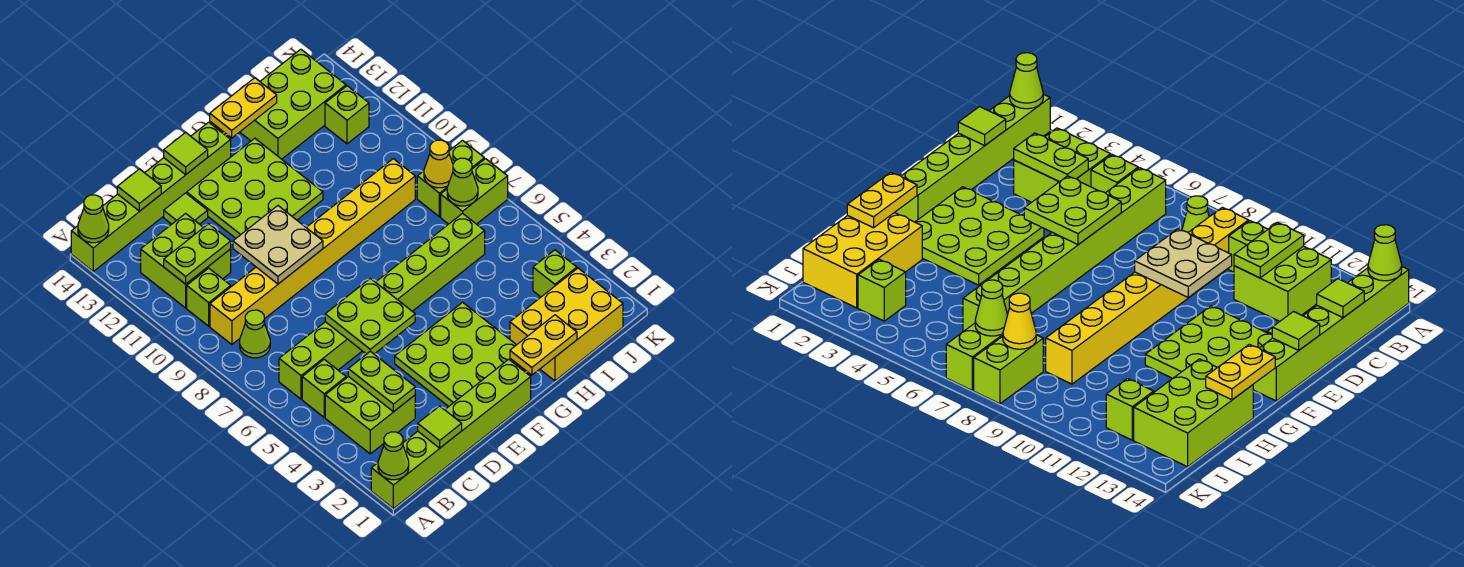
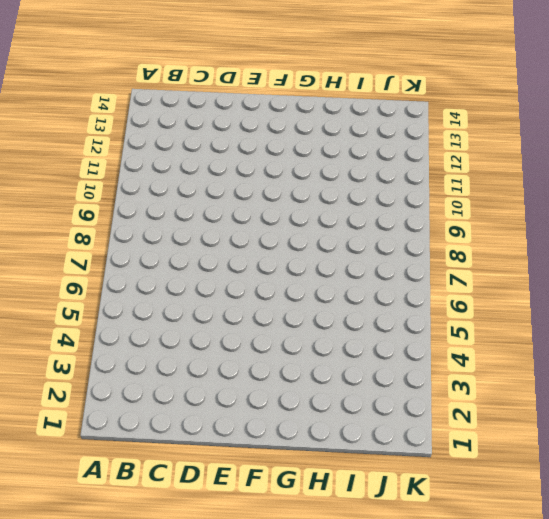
none -> lime brick A1:F1 level 1
none -> lime brick A14:F14 level 1
none -> lime brick B3:C4 level 1
none -> lime brick B5 level 1

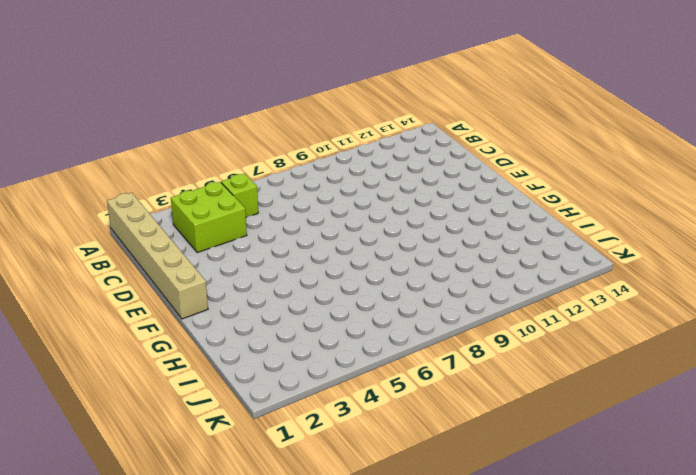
tan brick A1:F1 level 1 -> lime brick A1:F1 level 1
none -> lime brick A14:F14 level 1
none -> lime brick B6:I6 level 1
none -> lime cone B8 level 1
none -> yellow brick B9:I9 level 1

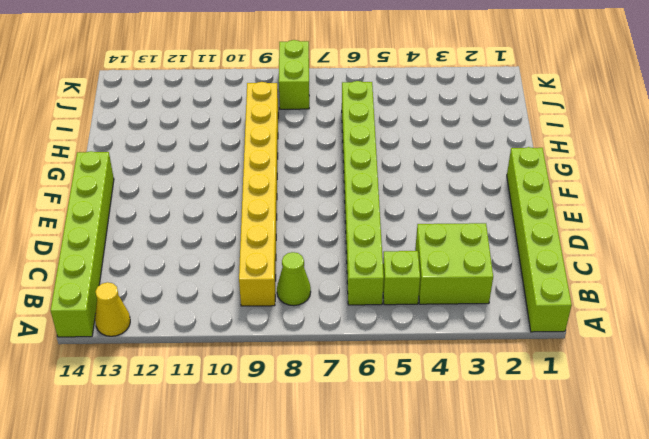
yellow cone A13 level 1 -> yellow cone J8 level 2
none -> lime brick B10 level 1
none -> lime brick B11:C12 level 1
none -> lime tile D13 level 1
none -> lime plate E2:G4 level 1

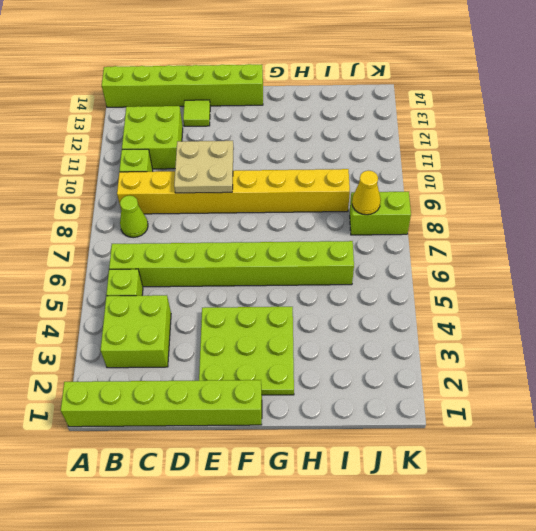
none -> lime plate E11:G13 level 1
none -> yellow brick H1:J2 level 1
none -> lime brick H13:J14 level 1
none -> lime brick J3 level 1

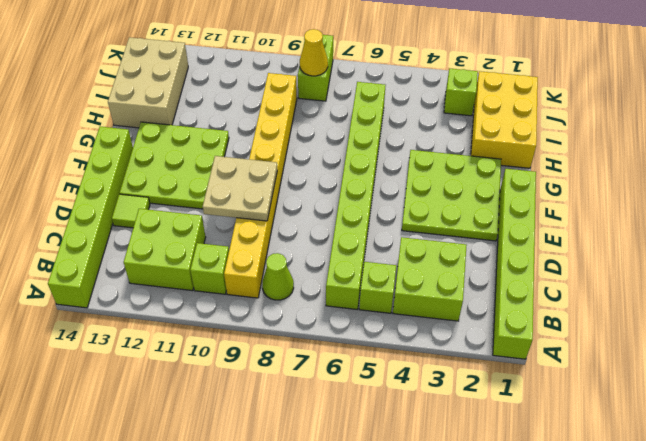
tan brick H13:J14 level 1 -> lime brick H13:J14 level 1
none -> lime brick J7:K7 level 1
none -> lime brick J12 level 1
none -> lime cone A1 level 2
none -> lime cone A14 level 2

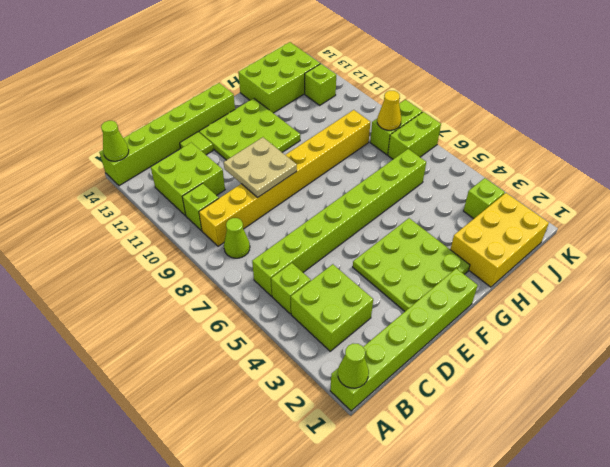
none -> lime plate B11:C11 level 2
none -> lime tile C1 level 2
none -> lime plate C3:C4 level 2
none -> lime tile C14 level 2

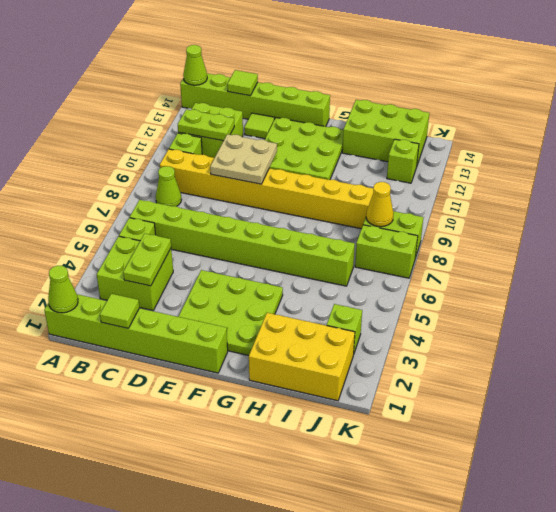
none -> lime plate D5:E6 level 2
none -> lime tile E14 level 2
none -> yellow plate G1:H1 level 2
none -> yellow plate G14:H14 level 2

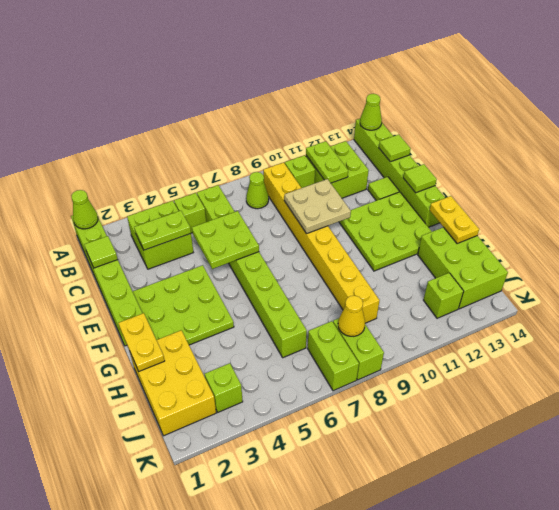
none -> lime cone J7 level 2

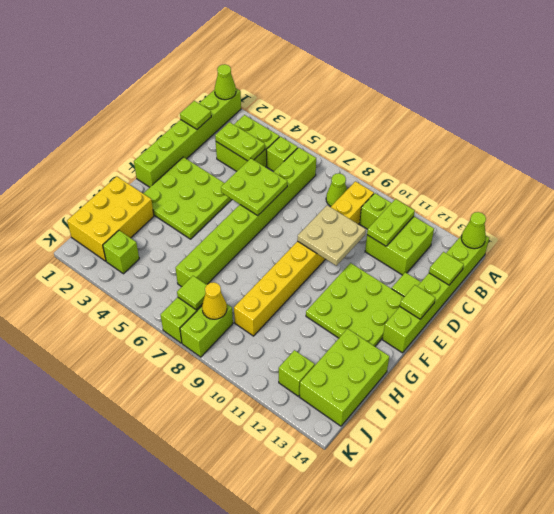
lime tile J7 level 2 -> lime cone J7 level 2
none -> yellow plate G1:H1 level 2
none -> yellow plate G14:H14 level 2

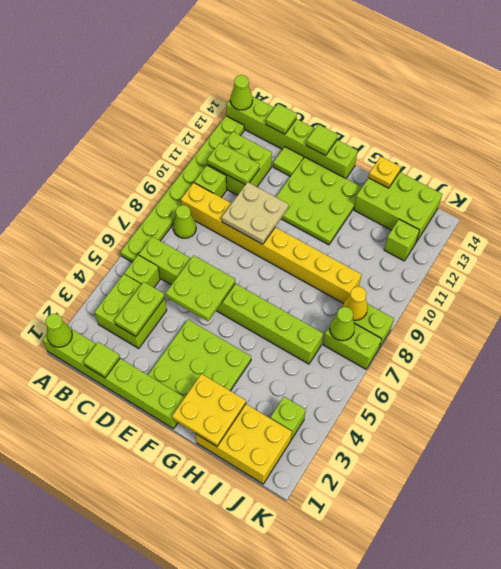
lime plate A6:A13 level 1 -> none
yellow plate G1:H2 level 2 -> yellow plate G1:H1 level 2
yellow plate H14 level 2 -> yellow plate G14:H14 level 2

